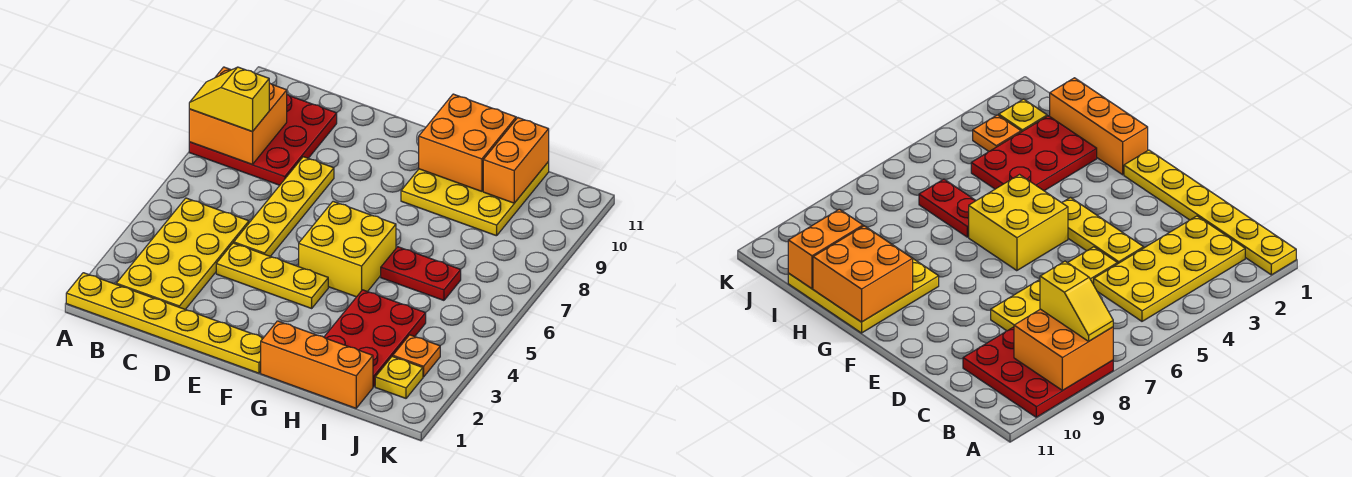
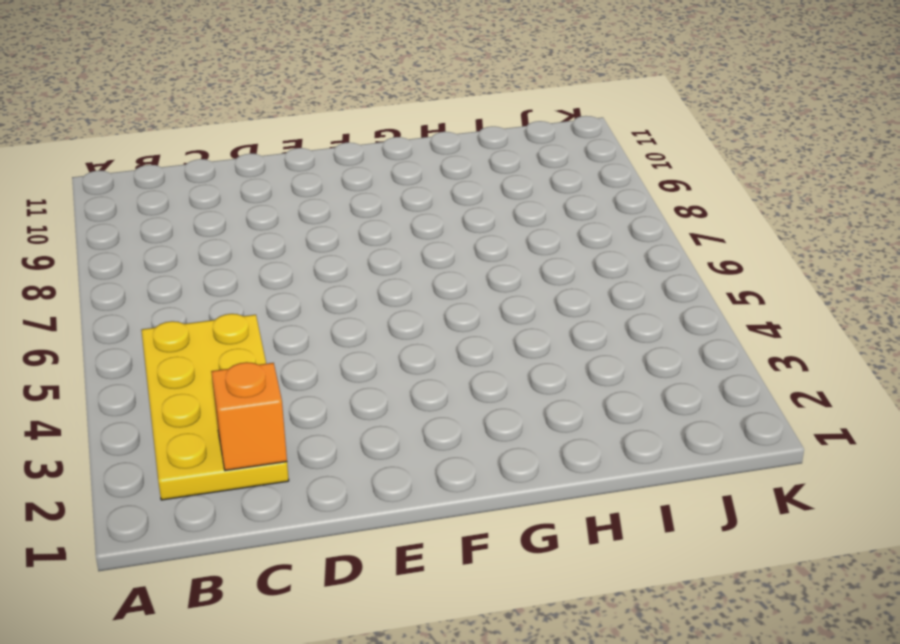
orange brick C2 level 2 -> none
none -> yellow plate A1:F1 level 1
none -> red plate A8:C10 level 1
none -> yellow plate D4:F4 level 1

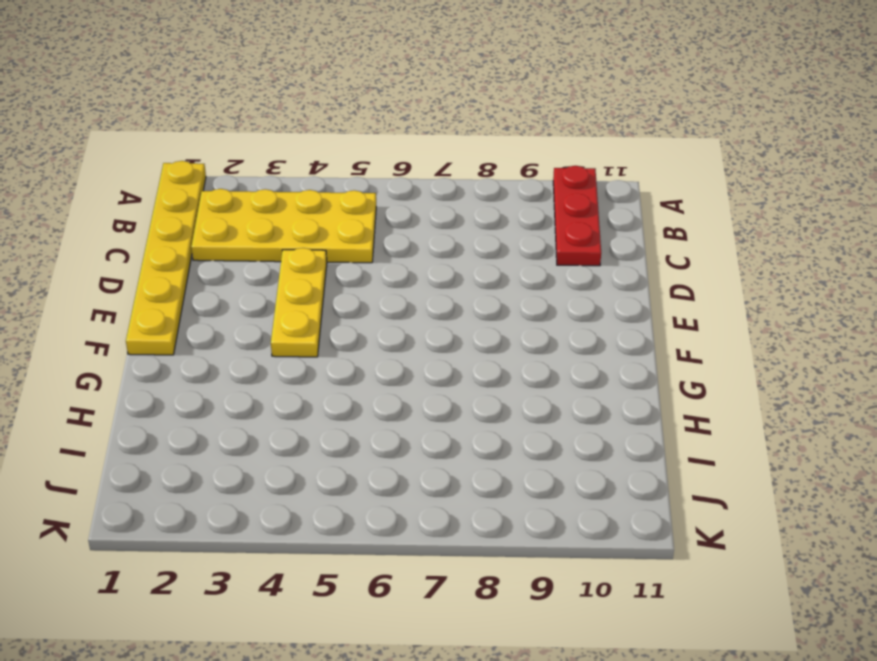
red plate A10:C10 level 1 -> red plate A8:C10 level 1
none -> yellow plate D5:D8 level 1
none -> yellow brick F5:G6 level 1
none -> orange brick G1:I1 level 1

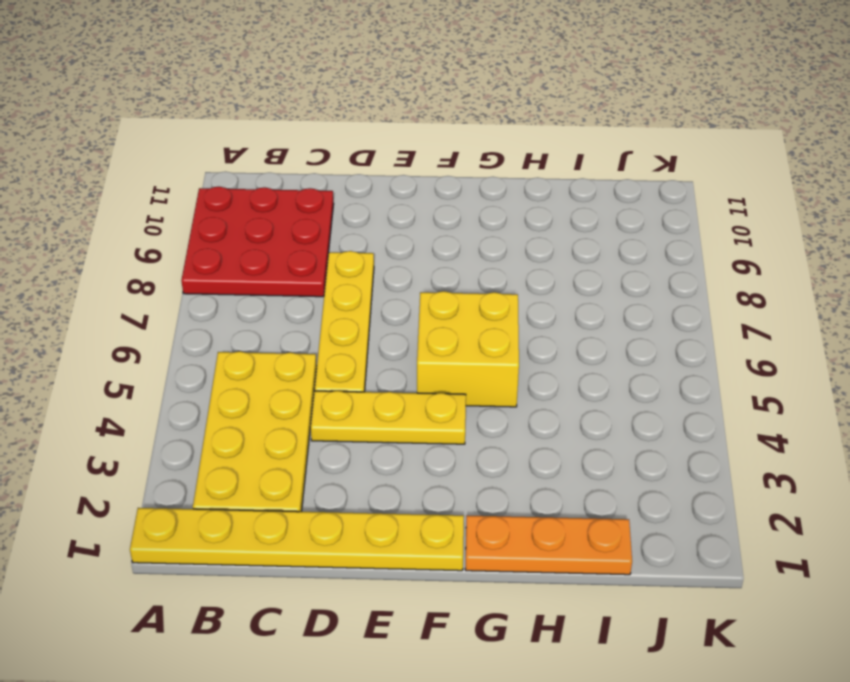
orange plate G1:I1 level 1 -> orange brick G1:I1 level 1
none -> yellow plate G9:I11 level 1
none -> red plate H2:I4 level 1
none -> red plate H6:I6 level 1

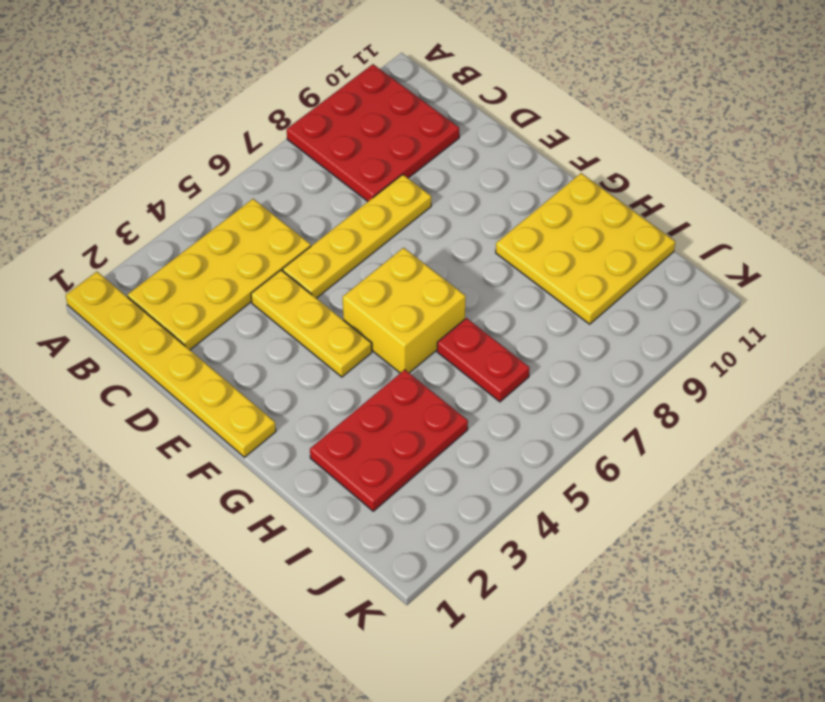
none -> orange brick G1:I1 level 1
none -> yellow plate J2 level 1
none -> orange plate J3 level 1

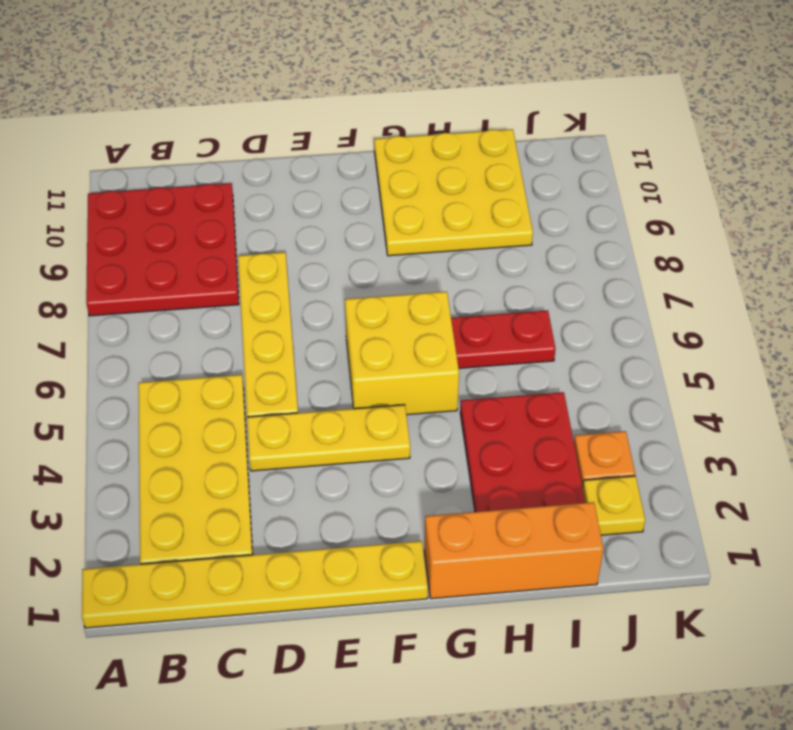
none -> orange brick A8:B9 level 2
none -> orange brick G10:H11 level 2
none -> orange brick I10:I11 level 2

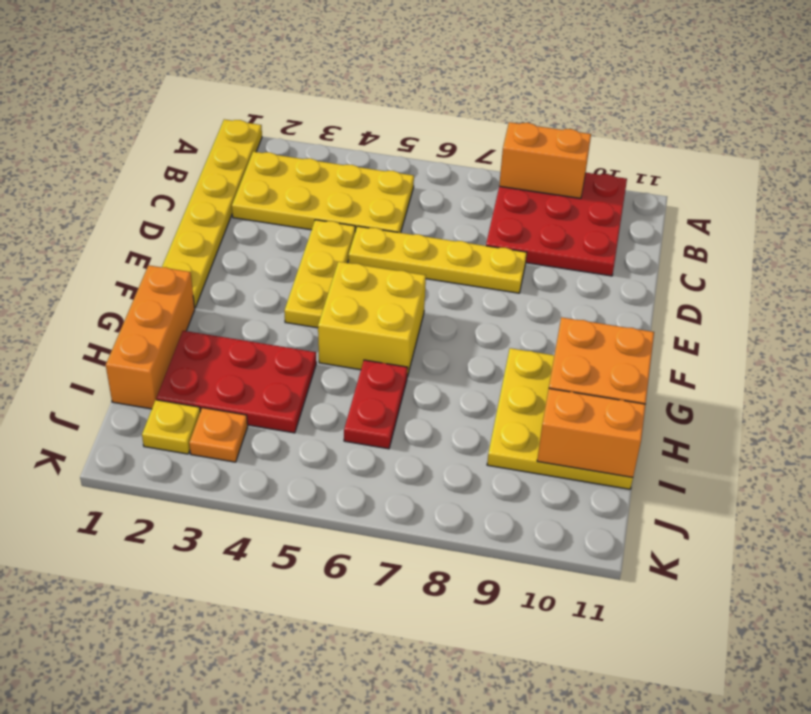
orange brick A8:A9 level 2 -> orange brick A8:B9 level 2
none -> yellow slope A8:B8 level 3 top B

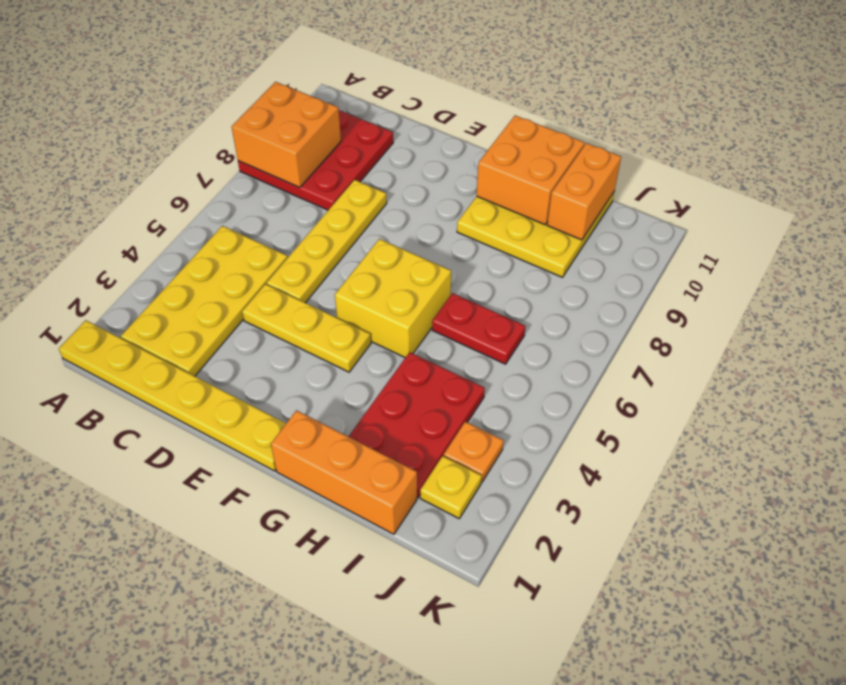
none -> yellow slope A8:B8 level 3 top B

